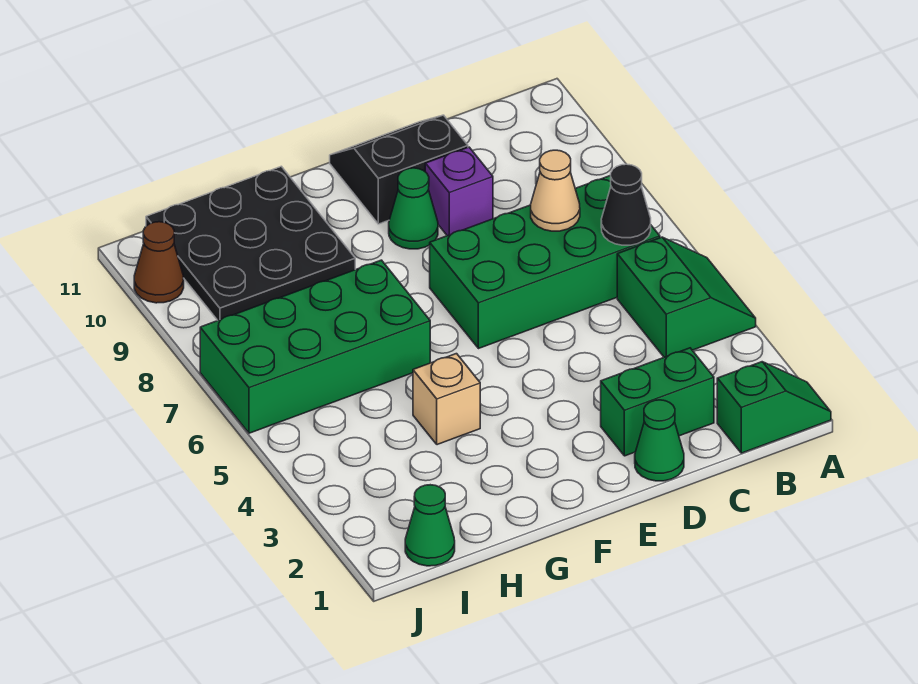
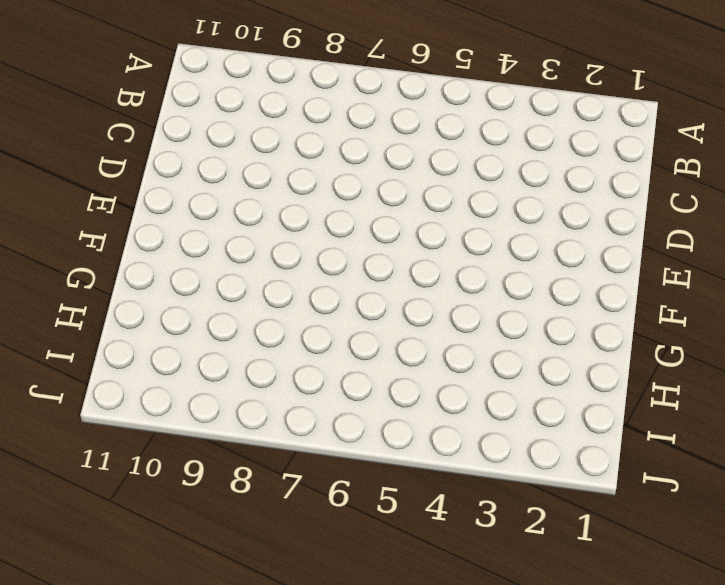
none -> green slope A1:B1 level 1 top B
none -> green slope A4:B5 level 1 top B
none -> green brick B6:E7 level 1

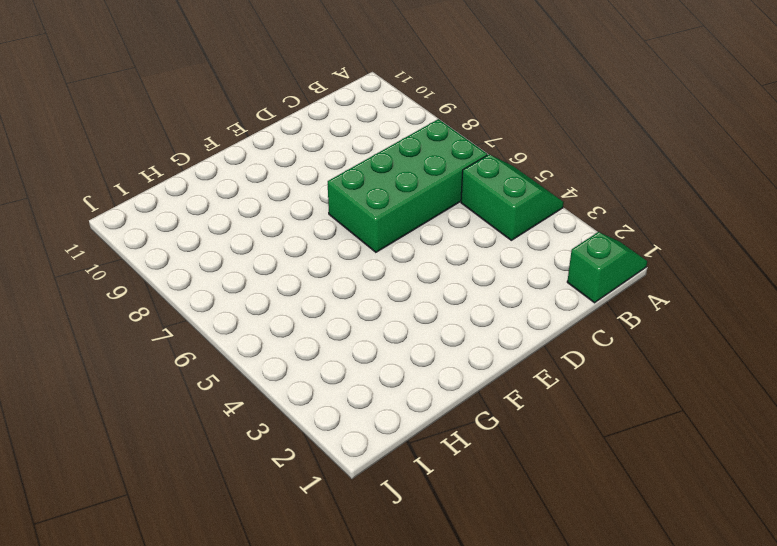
none -> green brick C2:D2 level 1
none -> green cone D1 level 1
none -> purple brick D9 level 1

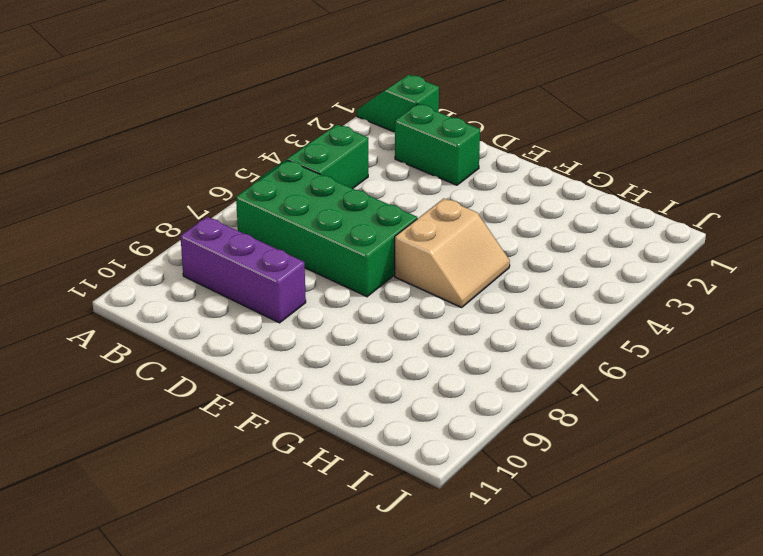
purple brick B9:D9 level 1 -> purple brick D9 level 1
tan slope F5:G6 level 1 top F -> green brick G6:J7 level 1
none -> green cone D1 level 1
none -> black slope D10:E11 level 1 top 10
none -> green cone E9 level 1

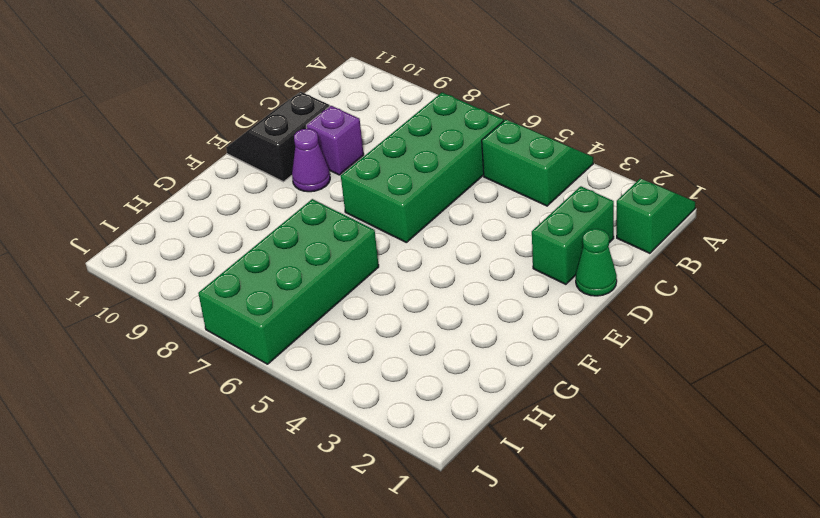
purple cone E9 level 1 -> green cone E9 level 1
none -> tan brick G4 level 1
none -> black plate G9:I11 level 1
none -> green cone I1 level 1

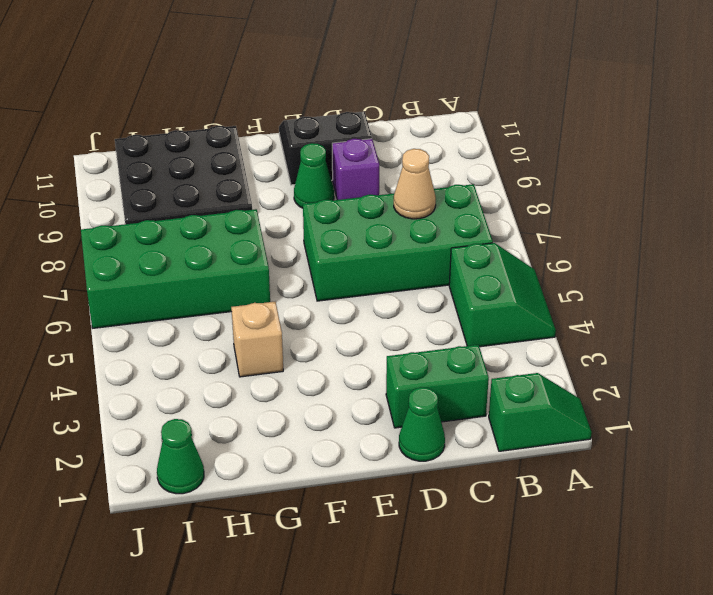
none -> brown cone J10 level 1
none -> black cone B6 level 2

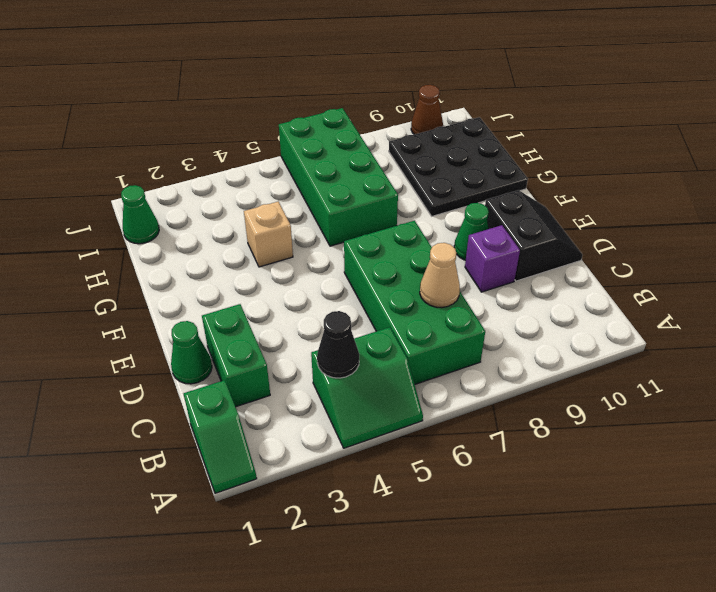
black cone B4 level 2 -> black cone B6 level 2

